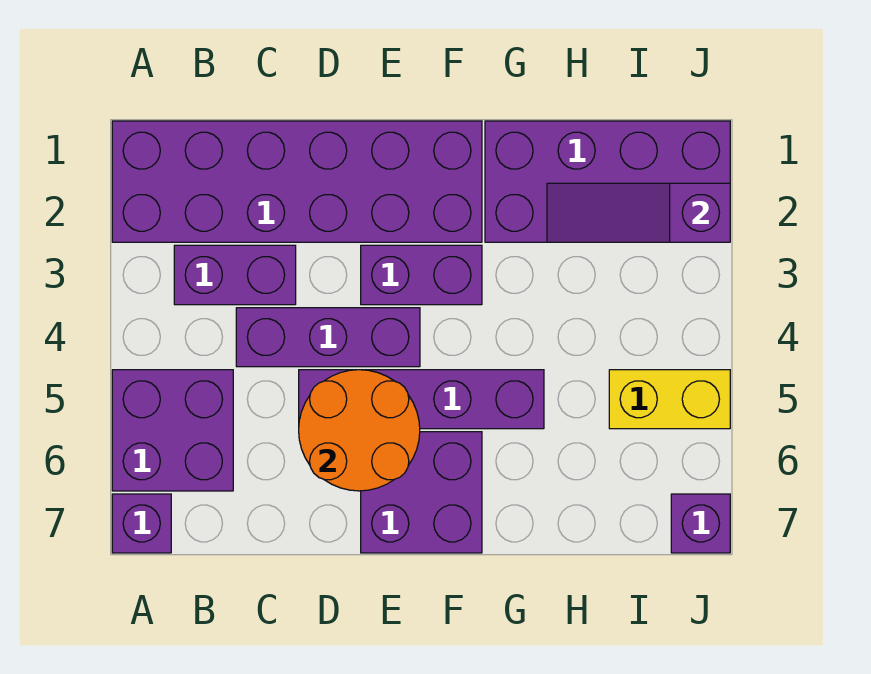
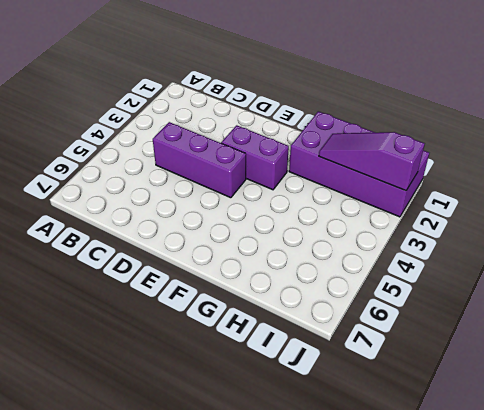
none -> purple brick A1:F2 level 1
none -> purple brick A5:B6 level 1
none -> purple brick A7 level 1

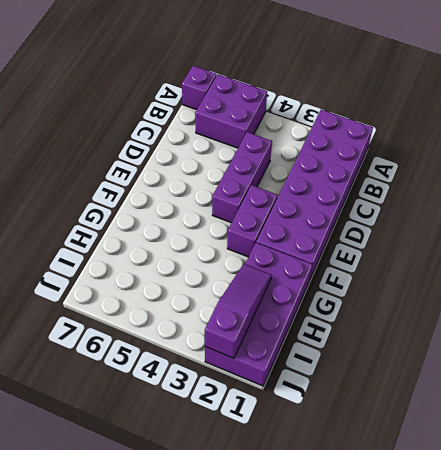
none -> purple brick B3:C3 level 1
none -> purple brick D5:G5 level 1
none -> purple brick E6:F7 level 1

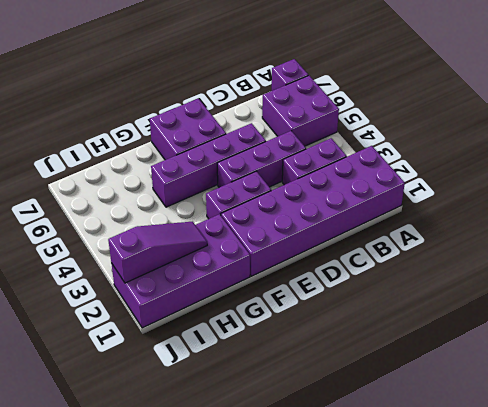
none -> yellow brick I5:J5 level 1
none -> purple brick J7 level 1
none -> orange round brick D5:E6 level 2

